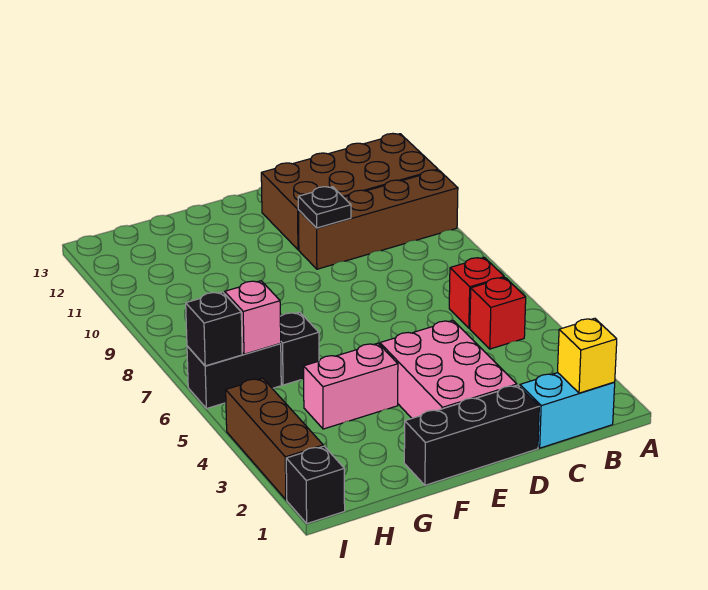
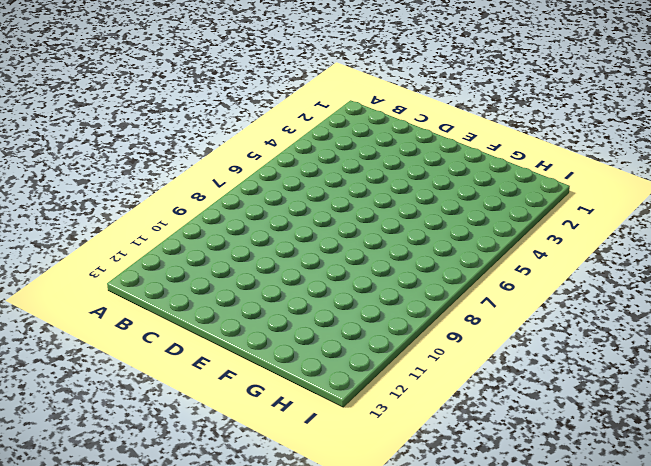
none -> brown brick A10:D10 level 1
none -> brown brick A11:D12 level 1
none -> cyan brick B1:C1 level 1

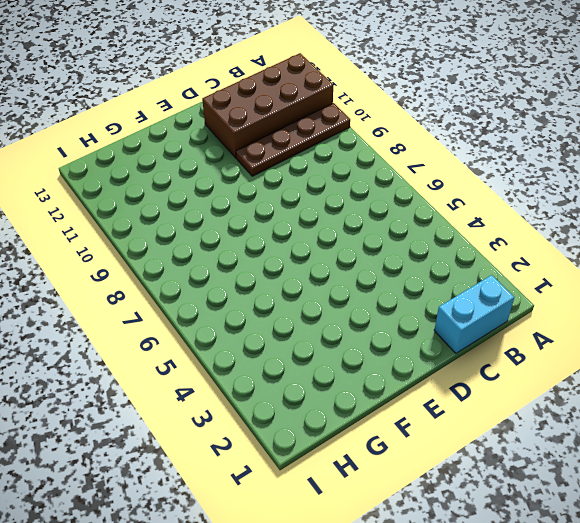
brown plate A10:D10 level 1 -> brown brick A10:D10 level 1
none -> red brick B5 level 1
none -> red brick B6 level 1
none -> black brick D1:F1 level 1

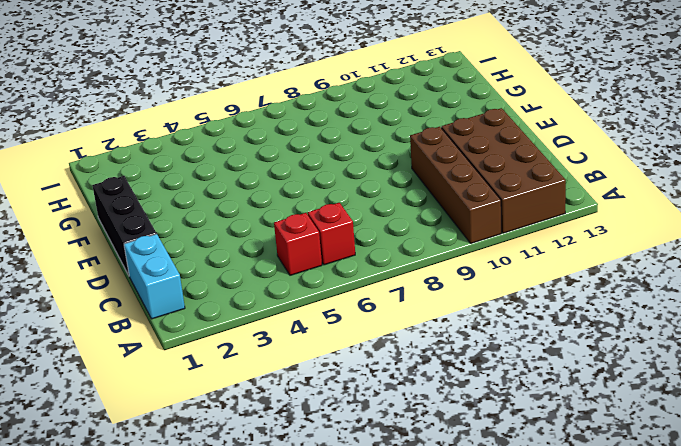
none -> pink brick D2:E4 level 1
none -> pink brick F4:G4 level 1
none -> black brick G6 level 1

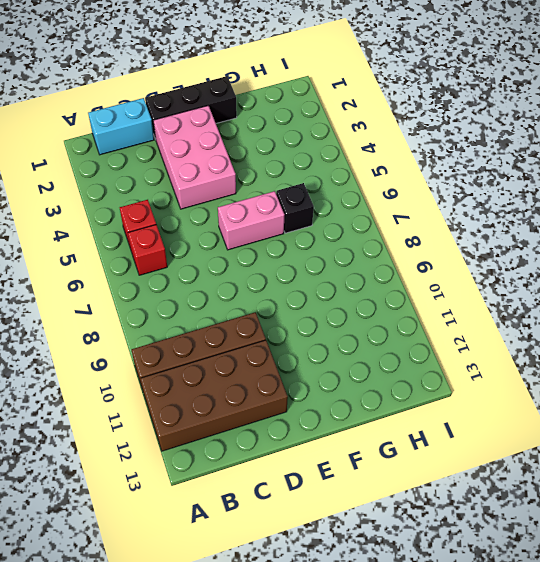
pink brick E6:F6 level 1 -> pink brick F4:G4 level 1
none -> black brick H6:I6 level 1
none -> black brick I1 level 1
none -> brown brick I2:I4 level 1

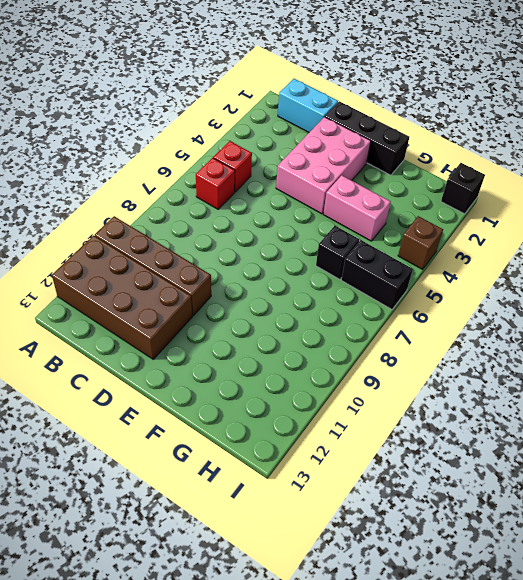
brown brick I4 level 1 -> brown brick I2:I4 level 1
none -> yellow brick B1 level 2
none -> black plate D10 level 2
none -> pink brick H6 level 2

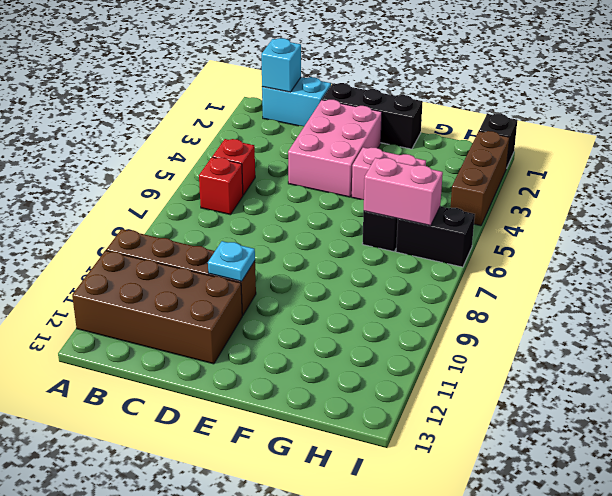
cyan brick B1 level 2 -> yellow brick B1 level 2
cyan plate D10 level 2 -> black plate D10 level 2
pink brick G6:H6 level 2 -> pink brick H6 level 2
none -> black brick I6 level 2

